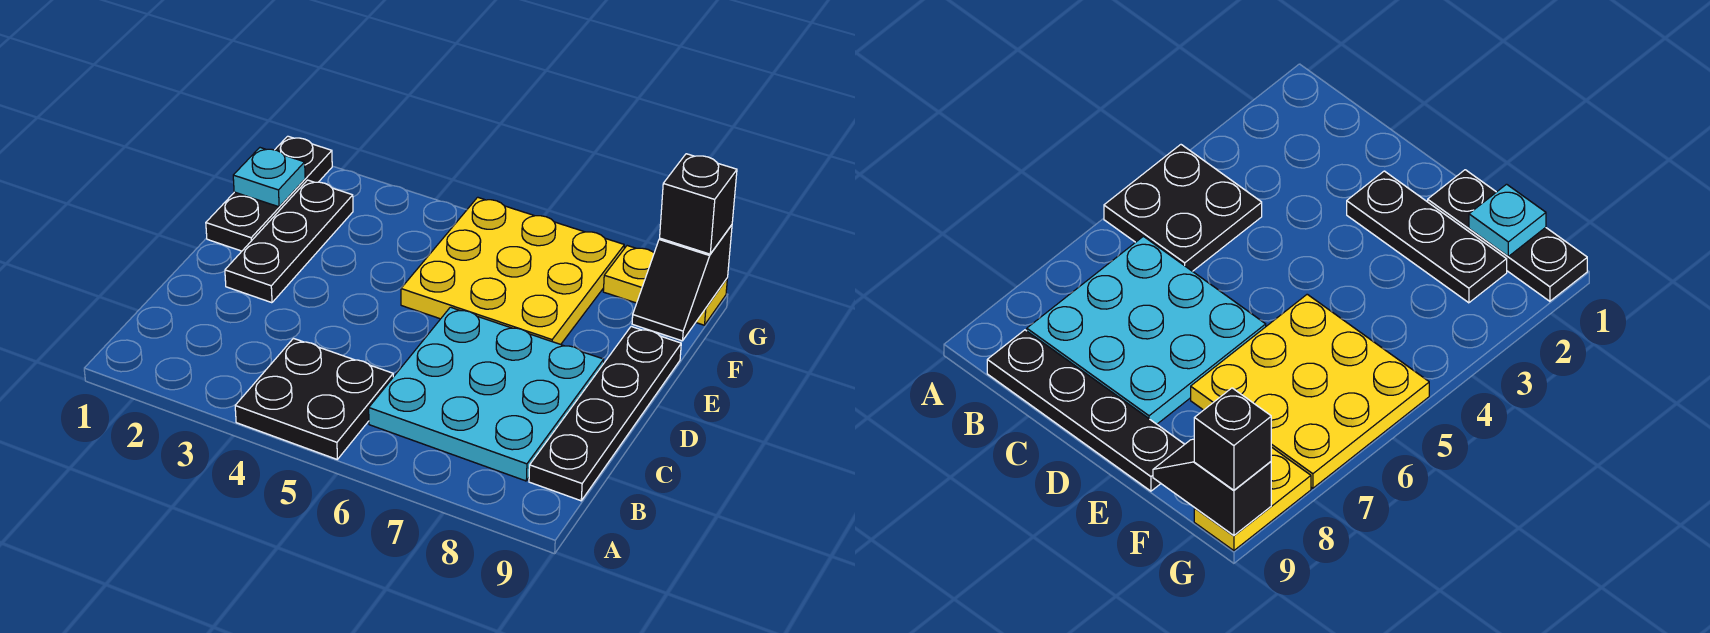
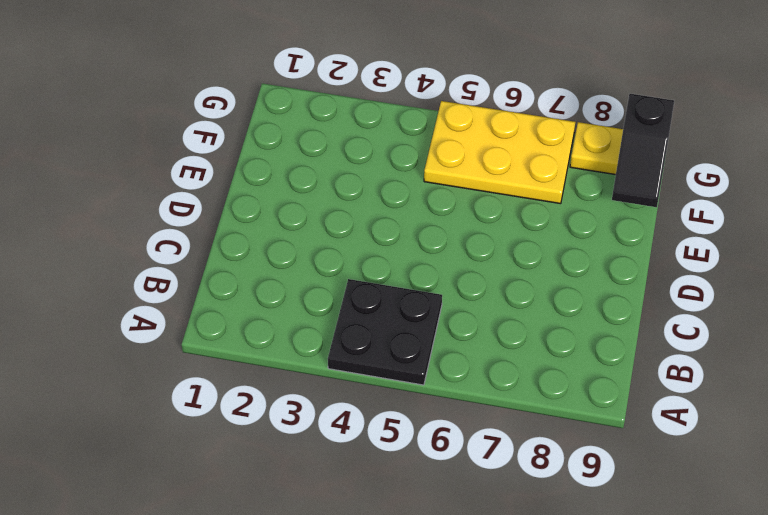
yellow plate F5:G7 level 1 -> yellow plate E5:G7 level 1
none -> cyan plate B6:D8 level 1
none -> black plate B9:E9 level 1

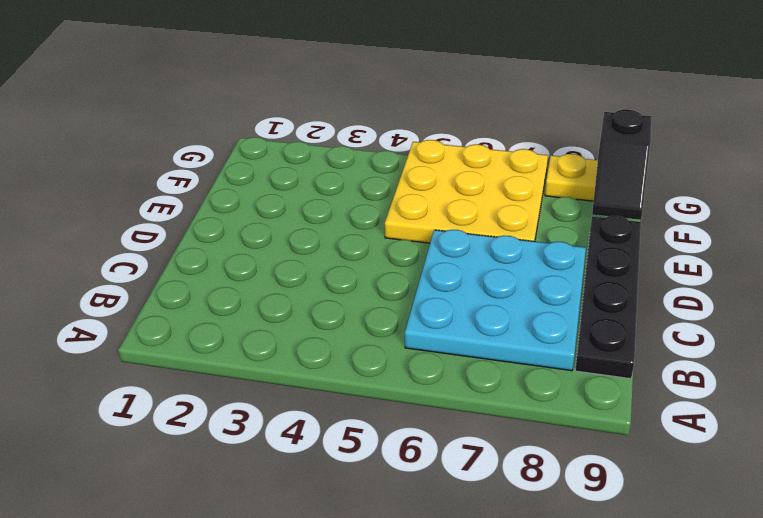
none -> black plate A4:B5 level 1
none -> black plate D2:F2 level 1

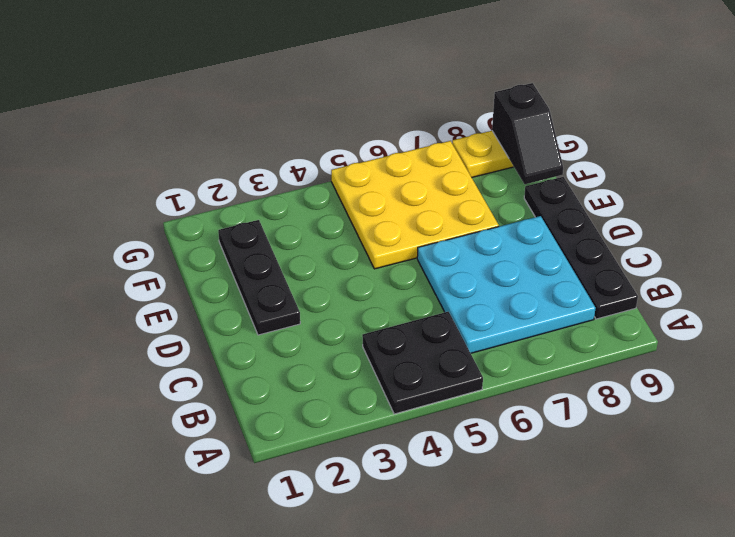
none -> black plate E1:G1 level 1
none -> cyan plate F1 level 2

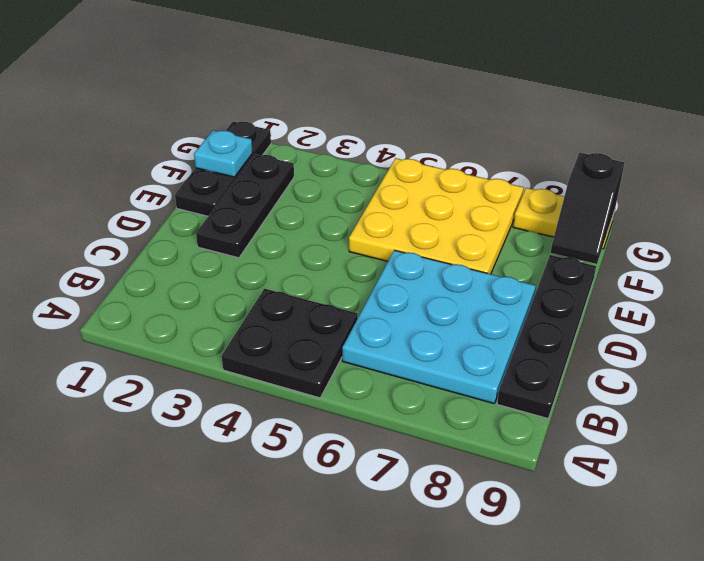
none -> black brick G9 level 3

